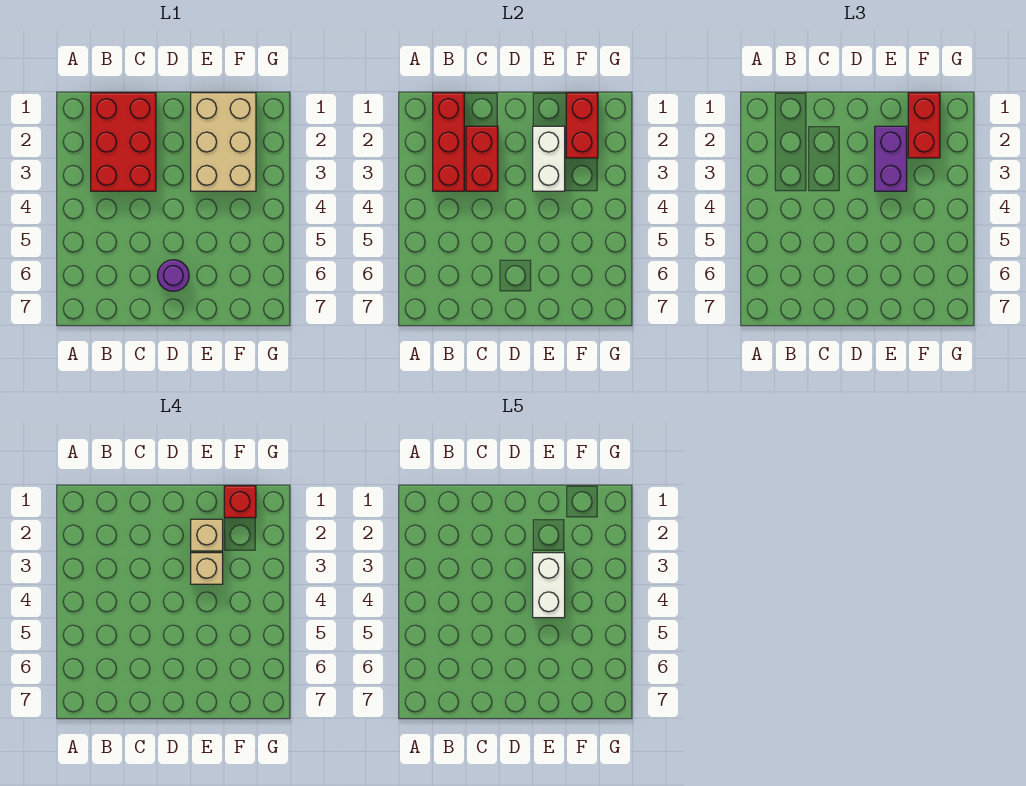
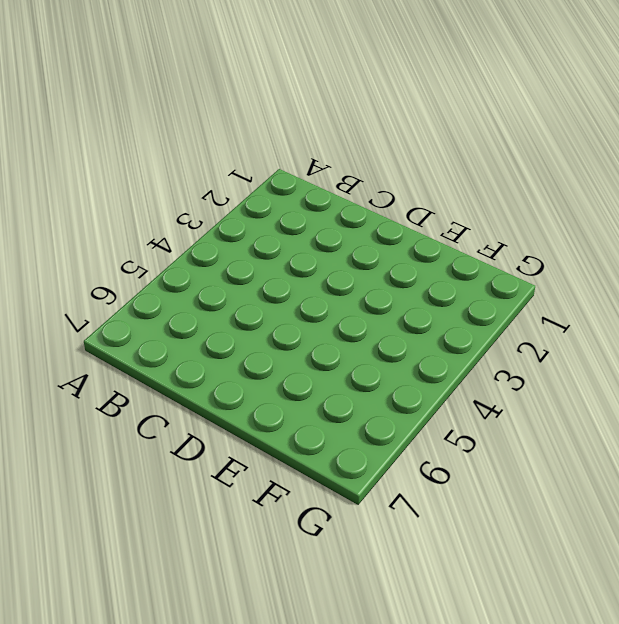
none -> red brick B1:C3 level 1
none -> purple round brick D6 level 1
none -> tan brick E1:F3 level 1

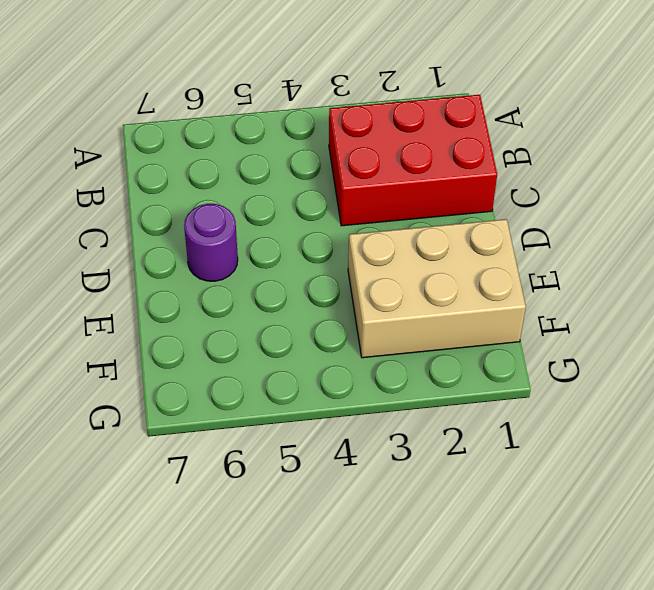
none -> red brick B1:B3 level 2
none -> red brick C2:C3 level 2
none -> white brick E2:E3 level 2

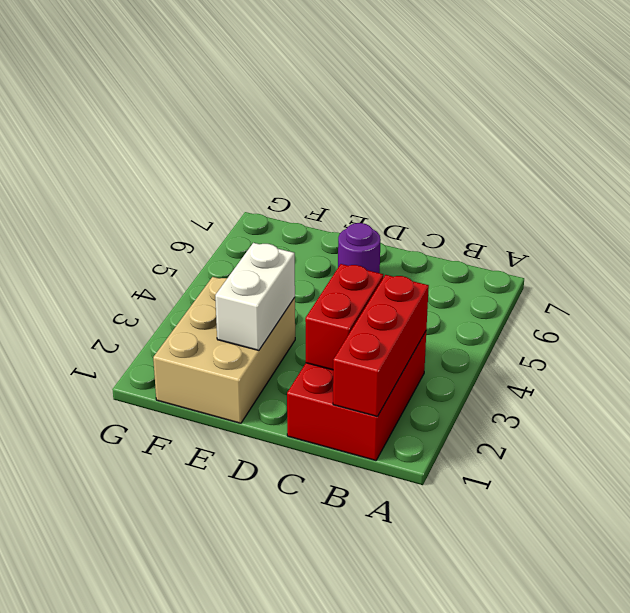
none -> red brick F1:F2 level 2
none -> purple brick E2:E3 level 3
none -> red brick F1:F2 level 3

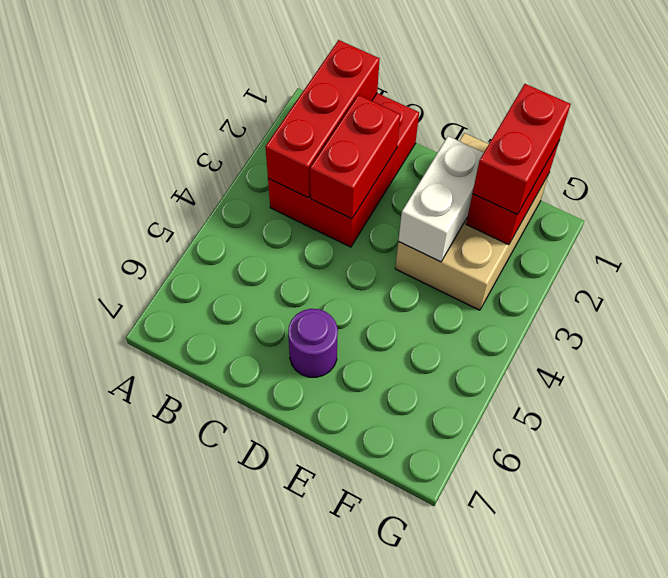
none -> purple brick E2:E3 level 3
none -> tan brick E2 level 4
none -> tan brick E3 level 4

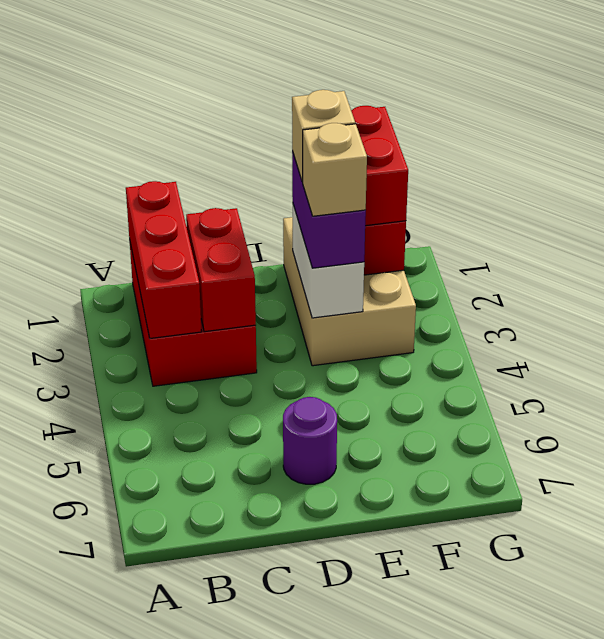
none -> red brick F1 level 4
none -> white brick E3:E4 level 5

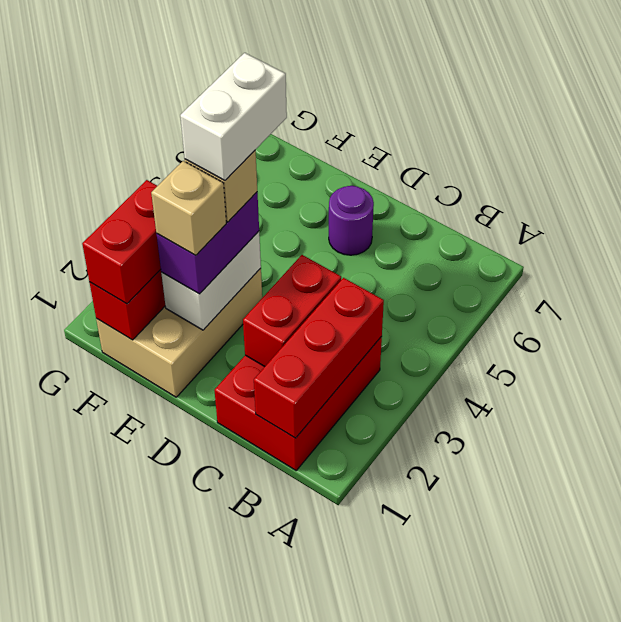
none -> red brick F1 level 4

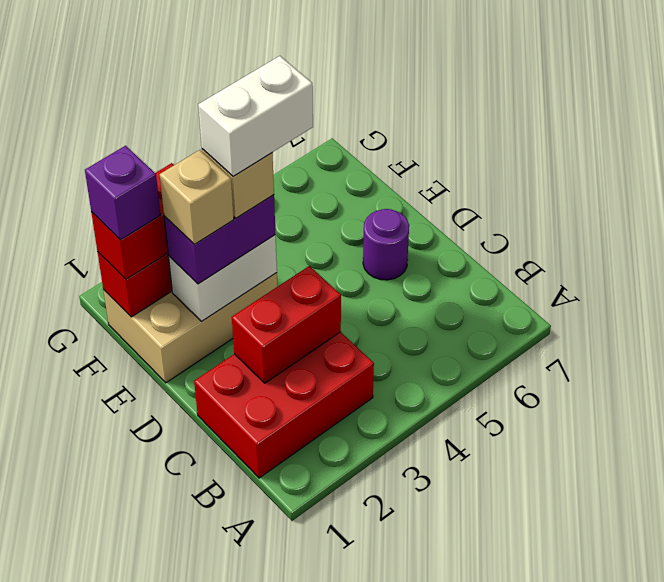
purple brick F1 level 4 -> red brick F1 level 4
none -> red brick B1:B3 level 2

